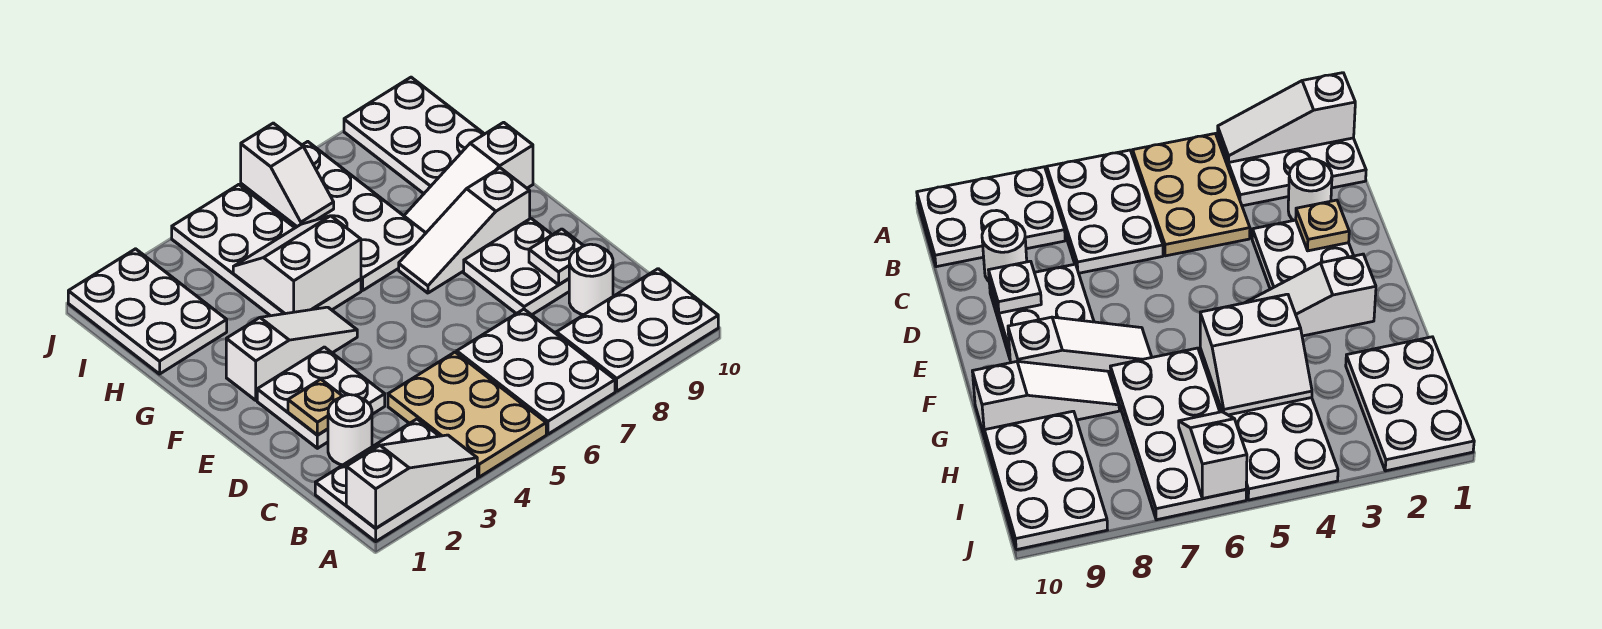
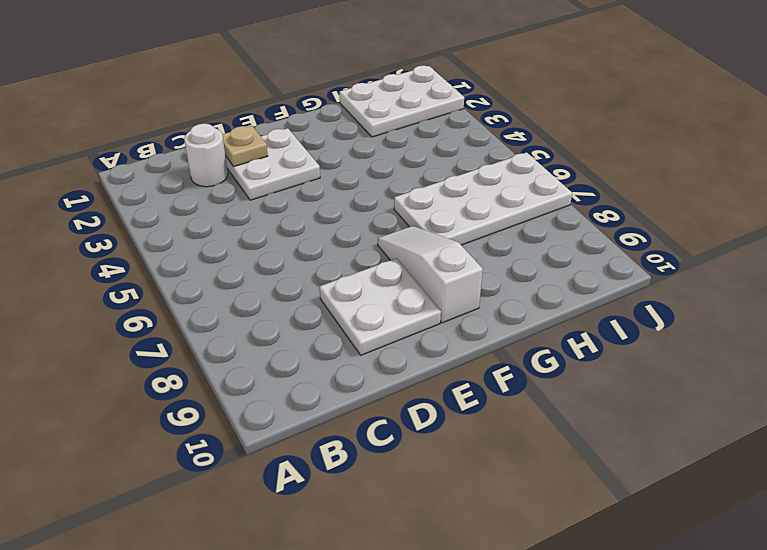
none -> white plate A1:B3 level 1
none -> tan plate A4:C5 level 1
none -> white plate A6:C7 level 1

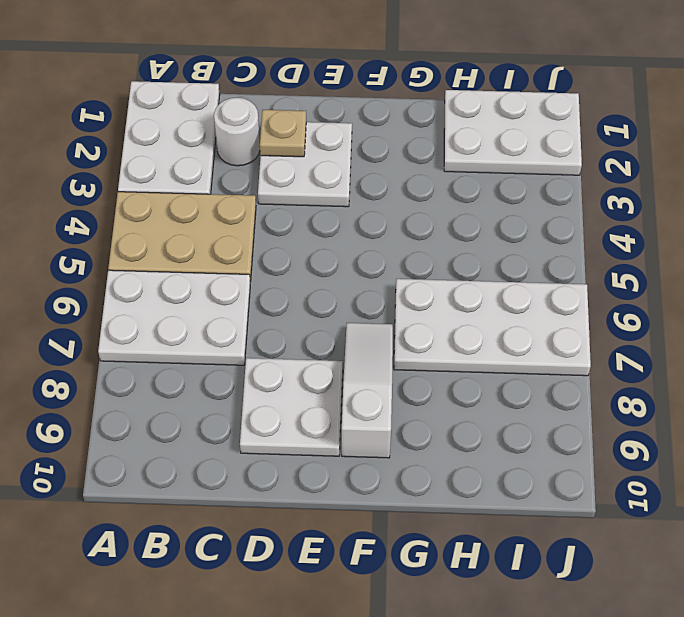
none -> white plate A8:B10 level 1
none -> white round brick C9 level 1
none -> white slope F2:F4 level 1 top 2

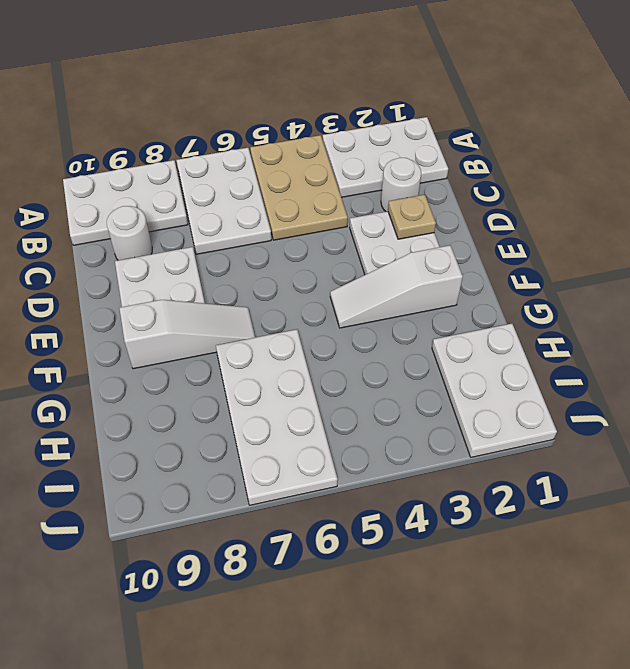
none -> white plate G4:J5 level 1
none -> white slope G8:G10 level 1 top 10
none -> white plate H9:J10 level 1

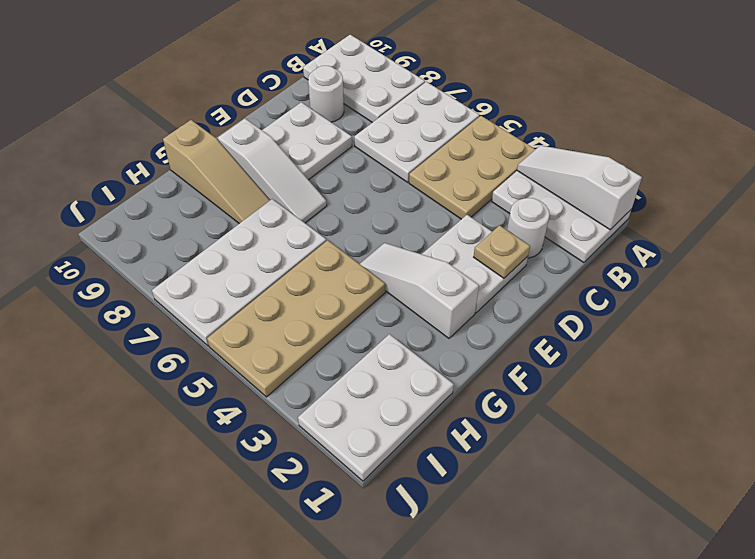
tan plate G4:J5 level 1 -> white plate G4:J5 level 1
tan slope G8:G10 level 1 top 10 -> white slope G8:G10 level 1 top 10
none -> white plate H9:J10 level 1
none -> white plate D9 level 2
none -> white slope G4:H5 level 2 top G

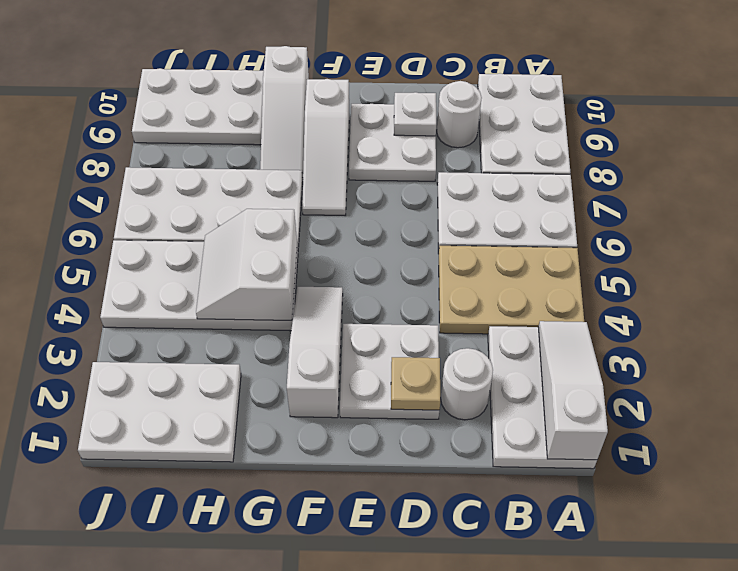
none -> white slope I6:J6 level 2 top J

